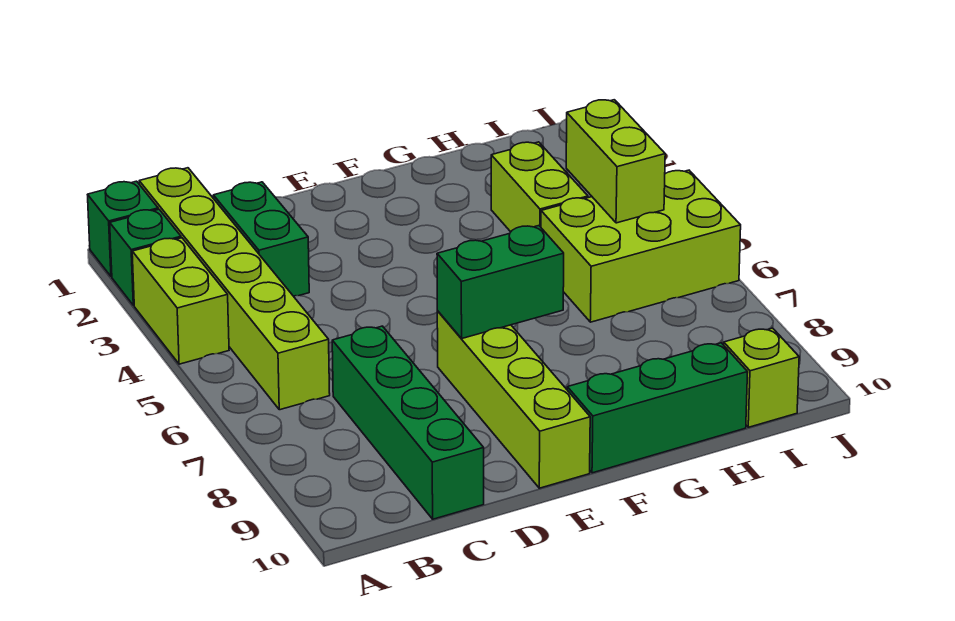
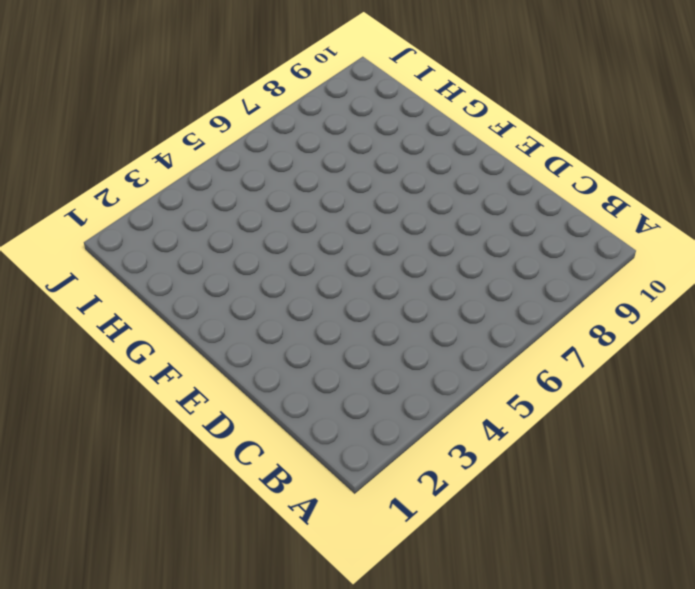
none -> green brick A1 level 1
none -> green brick A2 level 1
none -> lime brick A3:A4 level 1

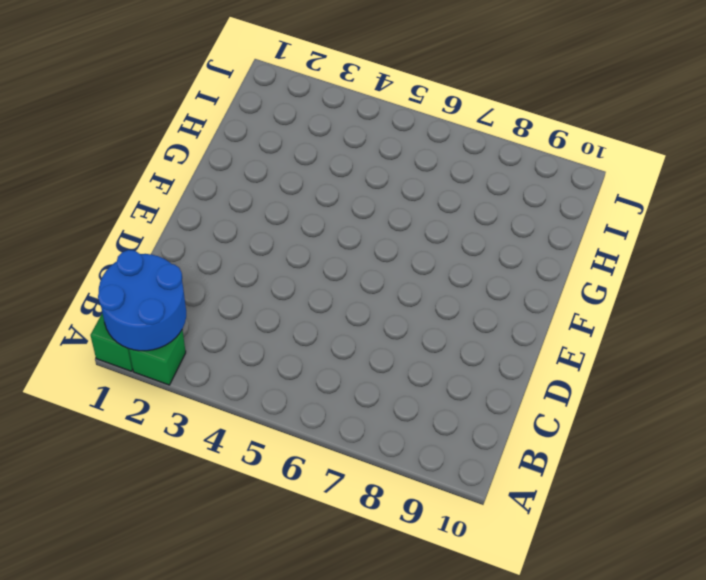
blue round brick A1:B2 level 2 -> none
none -> lime brick A3:A4 level 1
none -> lime brick B1:B6 level 1
none -> green brick C2:C3 level 1

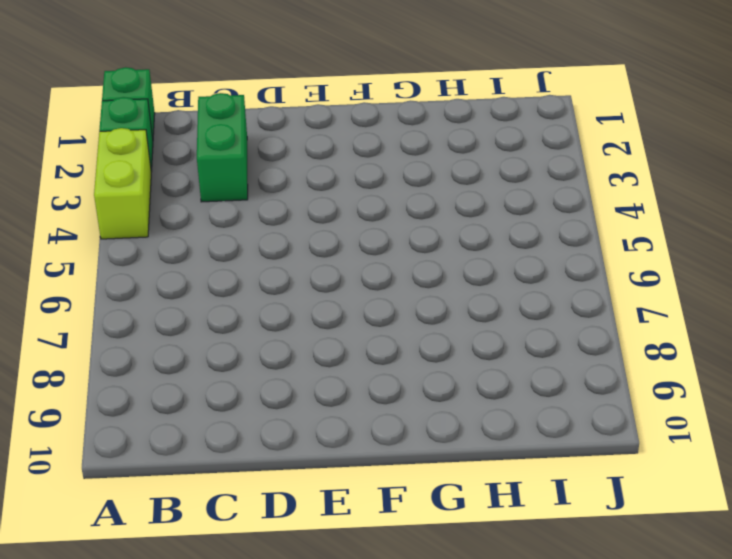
none -> lime brick B1:B6 level 1
none -> green brick C7:C10 level 1
none -> lime brick E7:E10 level 1

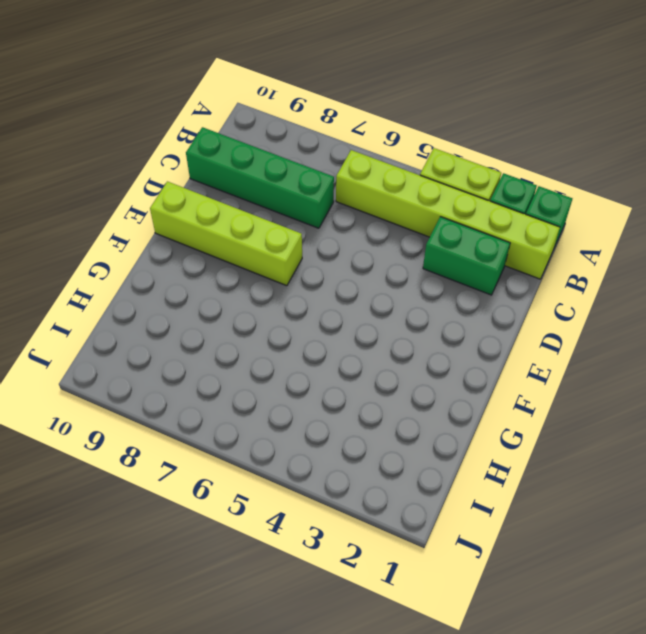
none -> green brick F10:H10 level 1
none -> lime brick H3:H4 level 1
none -> lime brick H5:J6 level 1

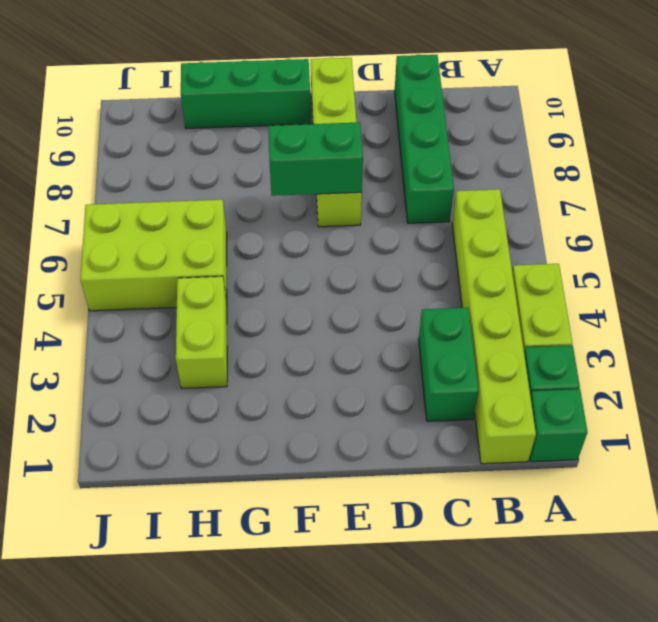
none -> lime brick I10 level 1
none -> lime brick I4:I5 level 2

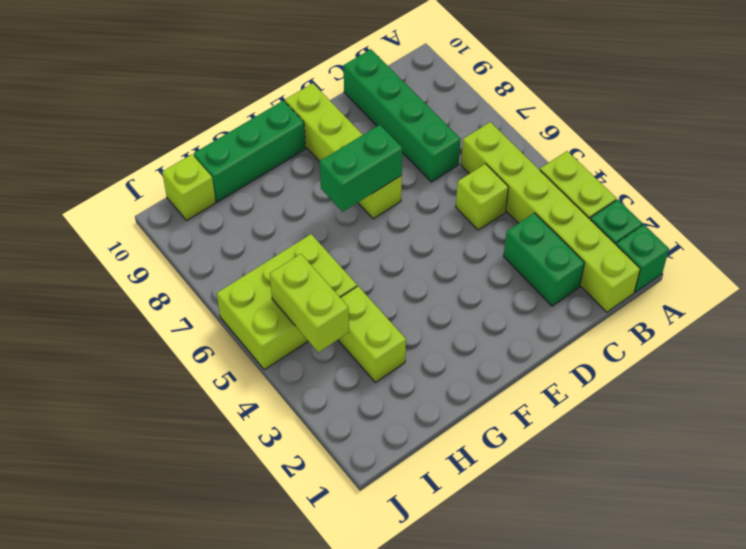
lime brick C5 level 1 -> none

